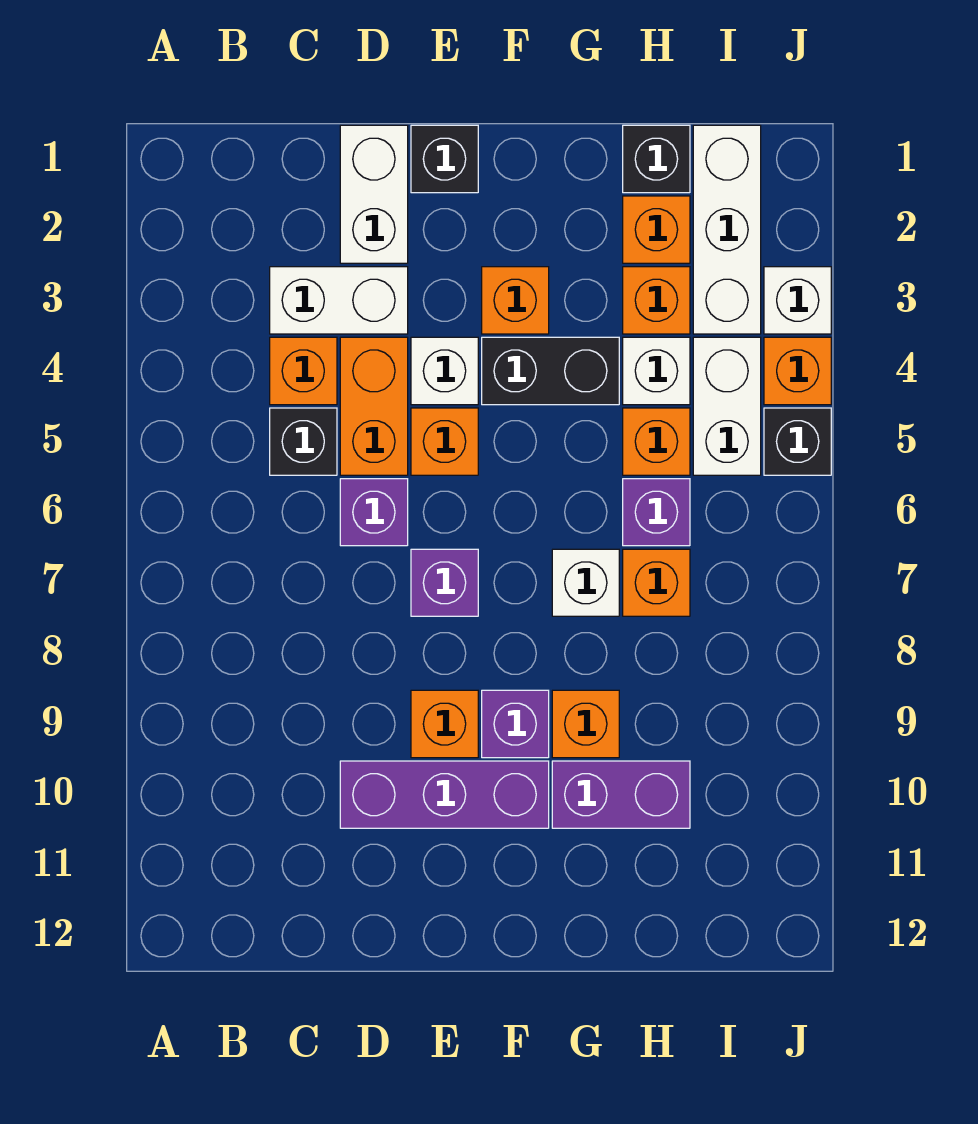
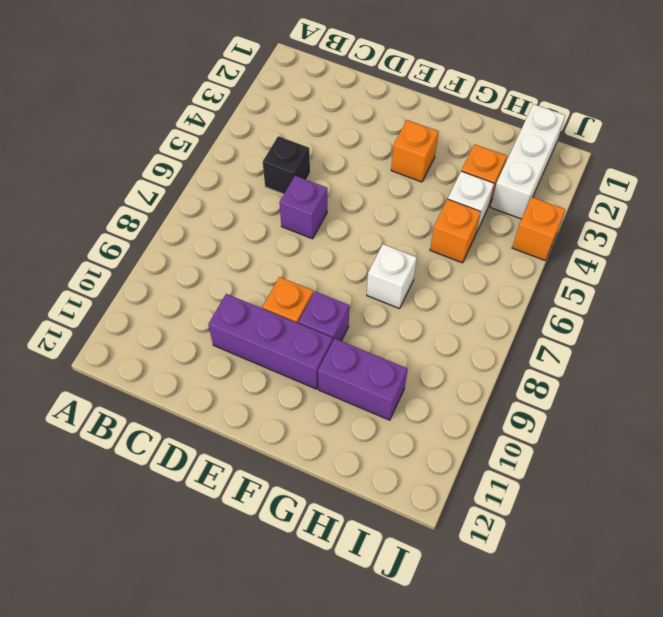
none -> white brick C3:D3 level 1
none -> orange brick C4 level 1
none -> white brick D1:D2 level 1
none -> orange brick D4:D5 level 1

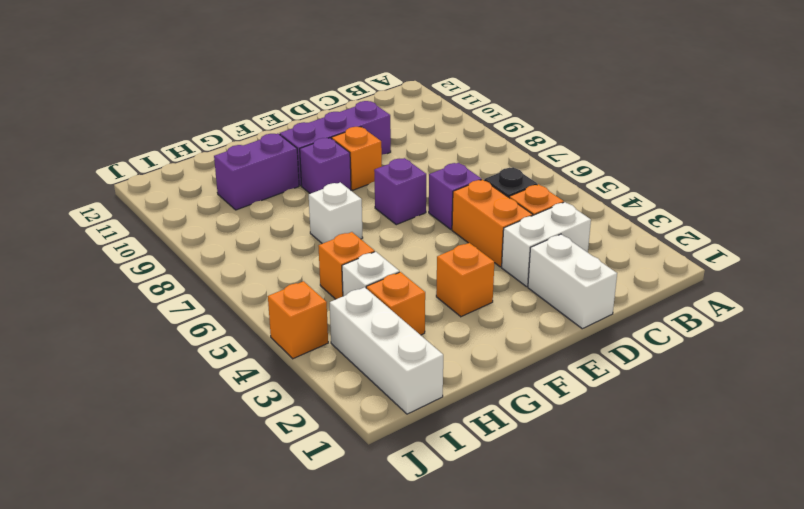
none -> black brick E1 level 1
none -> white brick E4 level 1
none -> orange brick E5 level 1
none -> black brick F4:G4 level 1

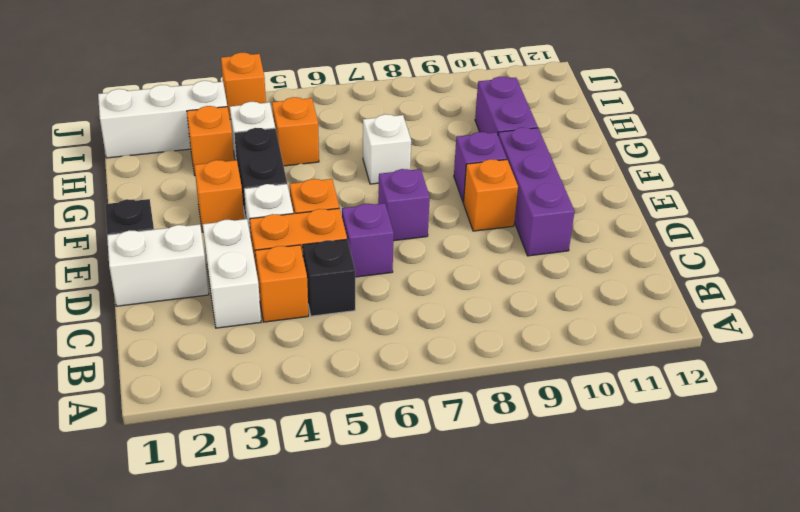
none -> orange brick G9 level 1
none -> black brick H1 level 1
none -> orange brick H2 level 1
none -> purple brick H6 level 1

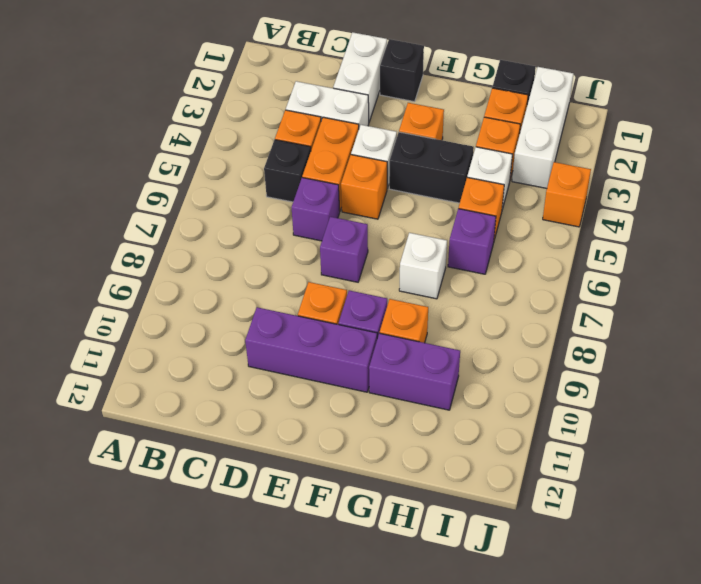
none -> orange brick H7 level 1
none -> white brick I4:I5 level 1
none -> white brick J3 level 1
none -> black brick J5 level 1

